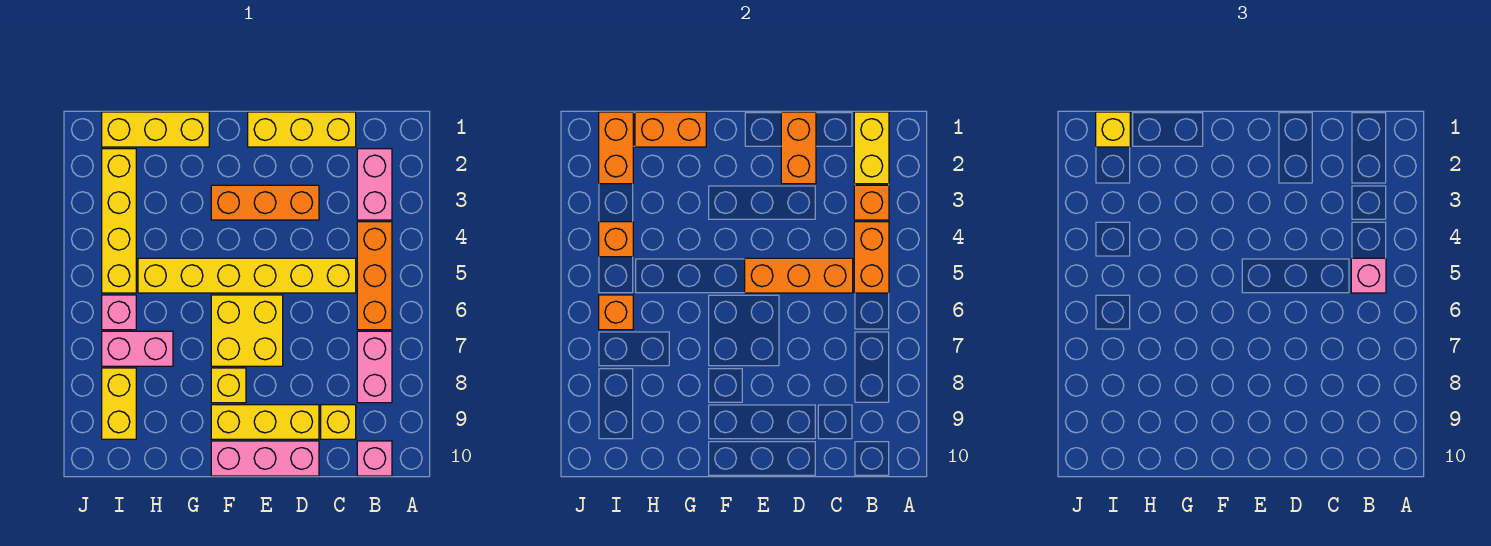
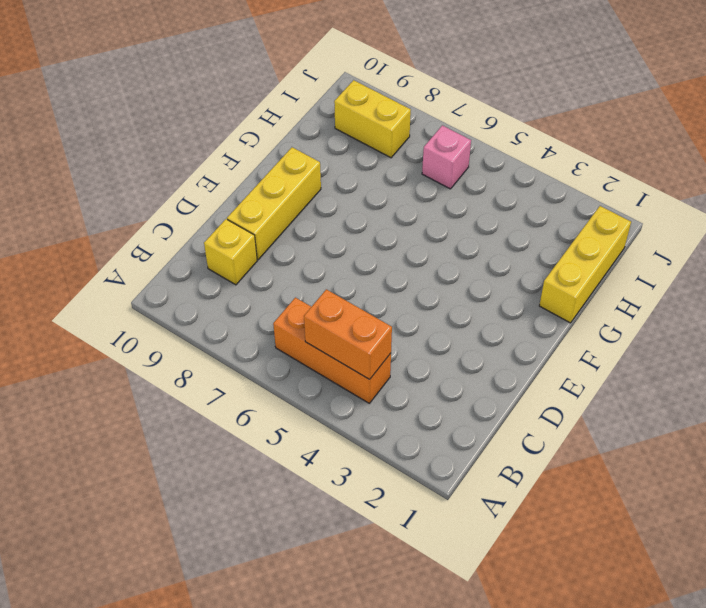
none -> pink brick B2:B3 level 1
none -> pink brick B7:B8 level 1
none -> pink brick B10 level 1

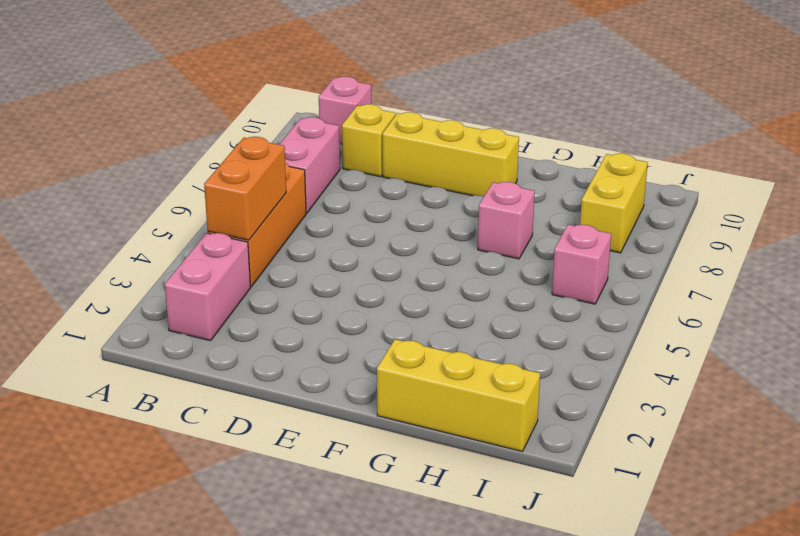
pink brick G7 level 1 -> pink brick B5 level 3
none -> yellow brick C1:E1 level 1
none -> yellow brick C5:H5 level 1
none -> orange brick D3:F3 level 1

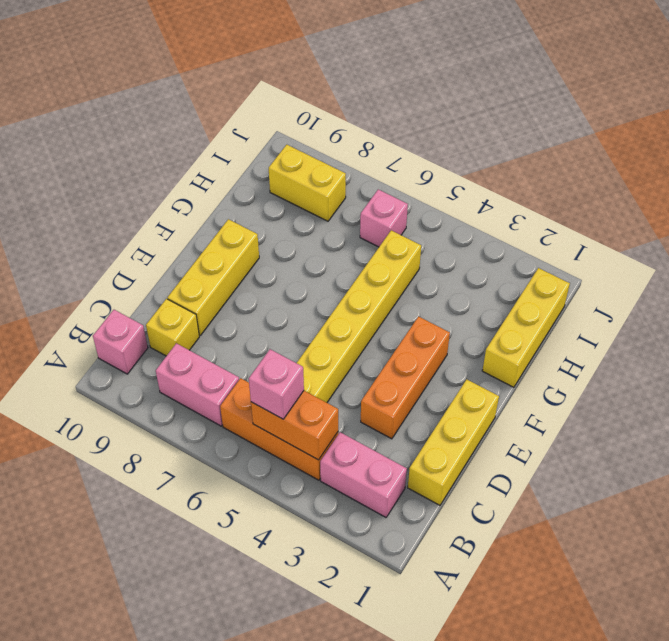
none -> pink brick D10:F10 level 1
none -> yellow brick E6:F7 level 1
none -> yellow brick F8 level 1

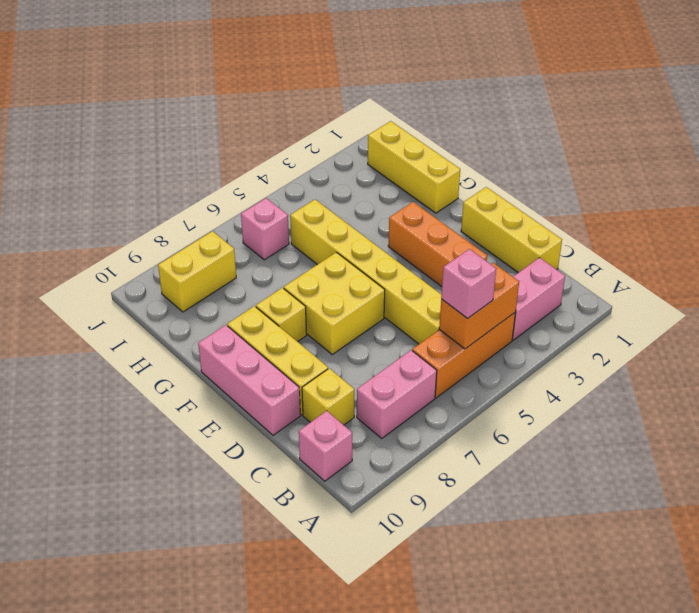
none -> pink brick H7:I7 level 1
none -> yellow brick I2:I5 level 1
none -> yellow brick B1:B2 level 2

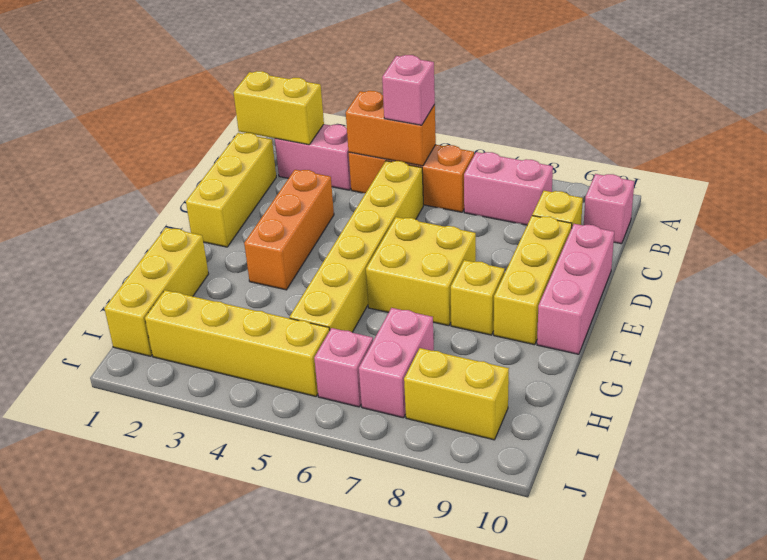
none -> orange brick B3 level 2
none -> orange brick C5:E5 level 2
none -> orange brick D1:D2 level 2

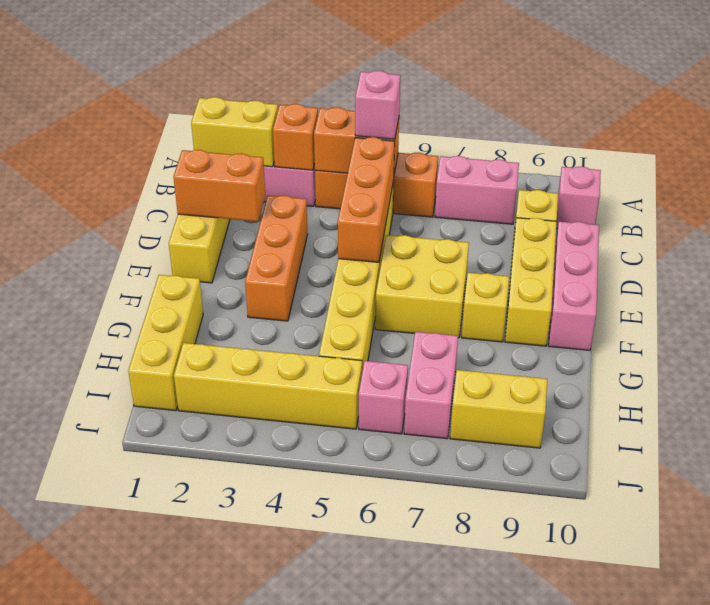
none -> orange brick G1:H1 level 2
none -> orange brick I1:I2 level 2
none -> orange brick I4 level 2

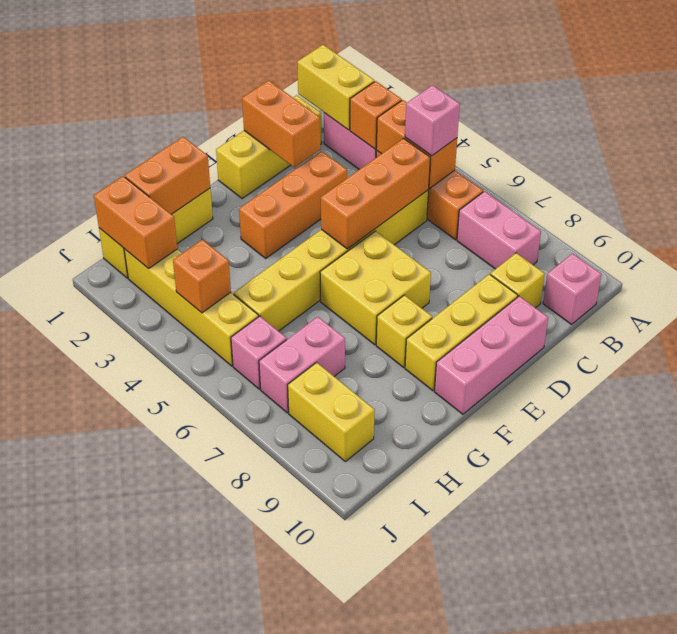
none -> orange brick I6 level 2
none -> yellow brick I1 level 3

